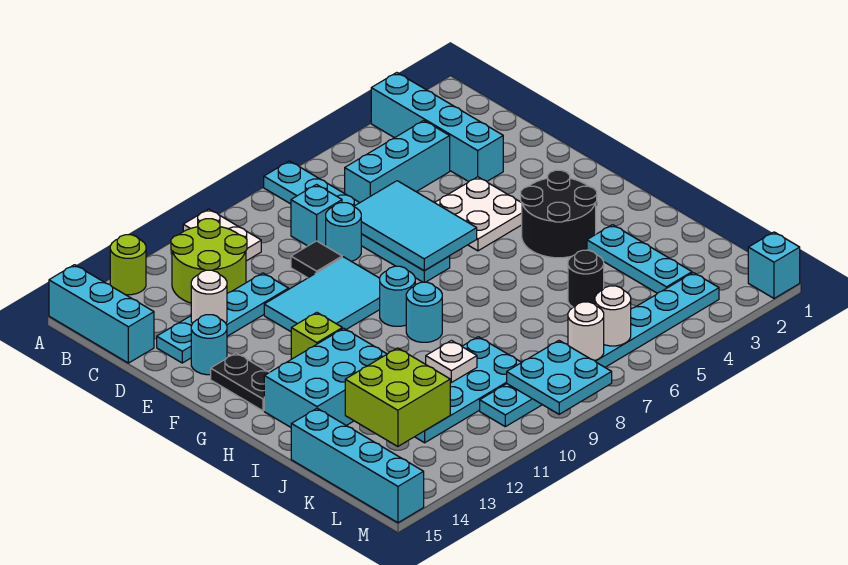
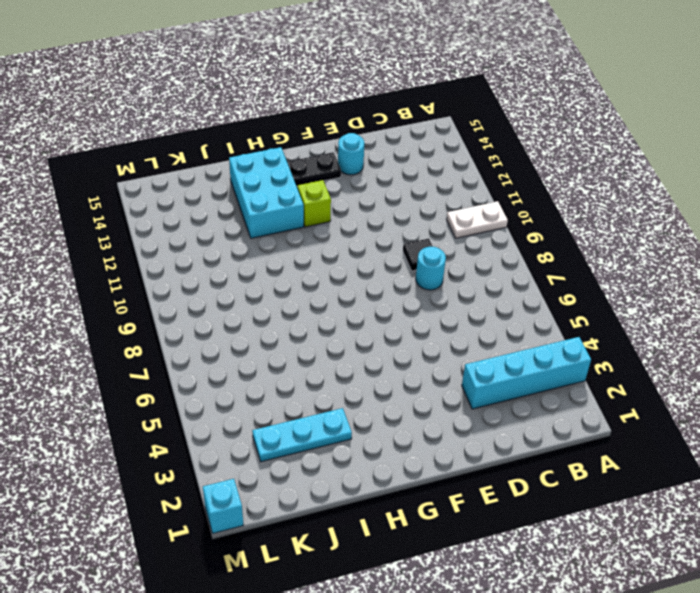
none -> cyan plate A7:F7 level 1
none -> lime round brick A13 level 1
none -> cyan brick A15:C15 level 1
none -> lime round brick B11:C12 level 1

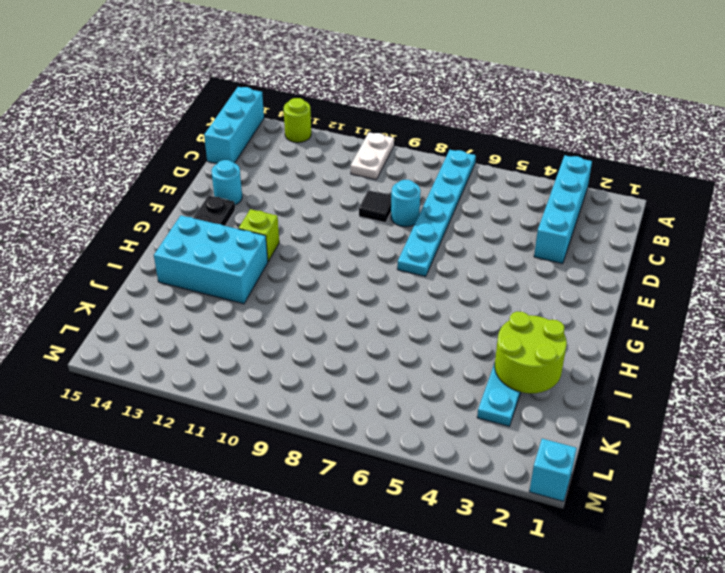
lime round brick I2:J3 level 2 -> lime round brick B11:C12 level 1
none -> cyan brick C4:C6 level 1
none -> cyan brick C8 level 1
none -> cyan plate D11:D14 level 1
none -> white plate E4:F5 level 1

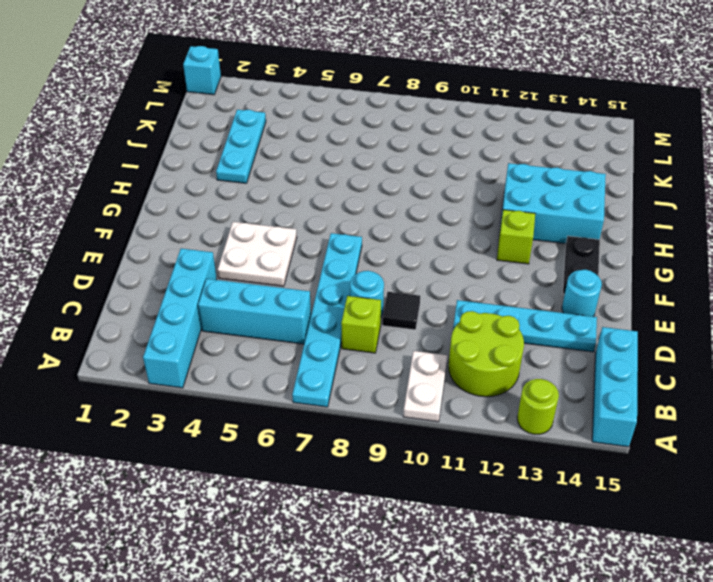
lime brick C8 level 1 -> cyan brick C8 level 1
none -> cyan tile E9:F11 level 1
none -> black round brick G3:H4 level 1
none -> cyan round brick G9 level 1
none -> cyan round brick H9 level 1

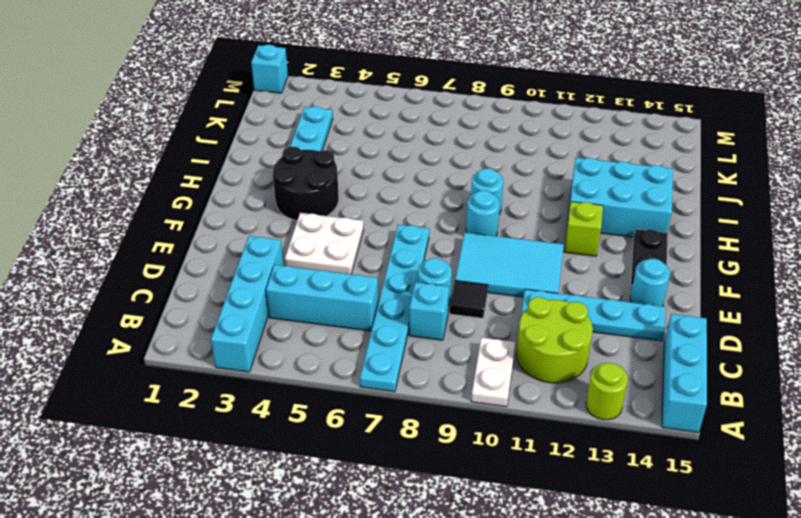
none -> black round brick J5 level 1
none -> cyan plate J9:K12 level 1
none -> cyan brick J15:M15 level 1
none -> cyan plate L3:L10 level 1

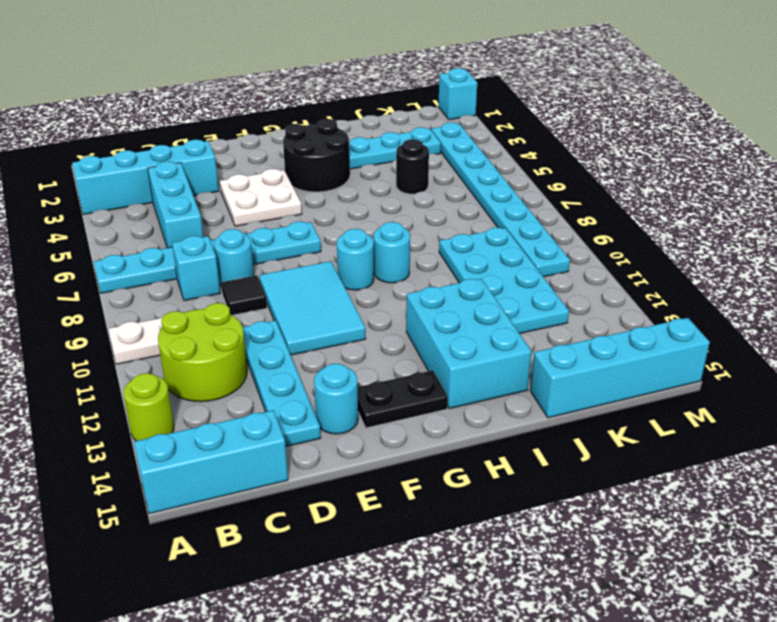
none -> lime brick G12 level 1
none -> cyan tile D6:F7 level 2
none -> white round brick D13 level 2
none -> white plate J10 level 2

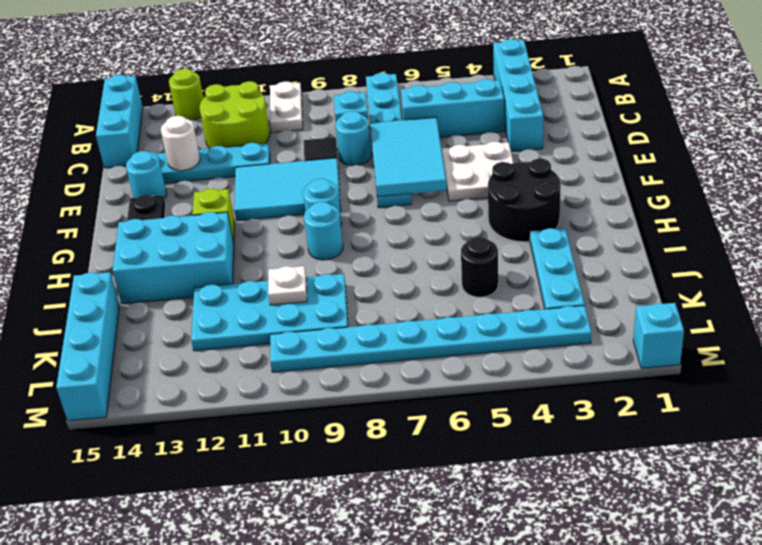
none -> lime brick J12:K13 level 2
none -> white round brick L6 level 2
none -> white round brick L7 level 2
none -> cyan plate L8:M9 level 2

